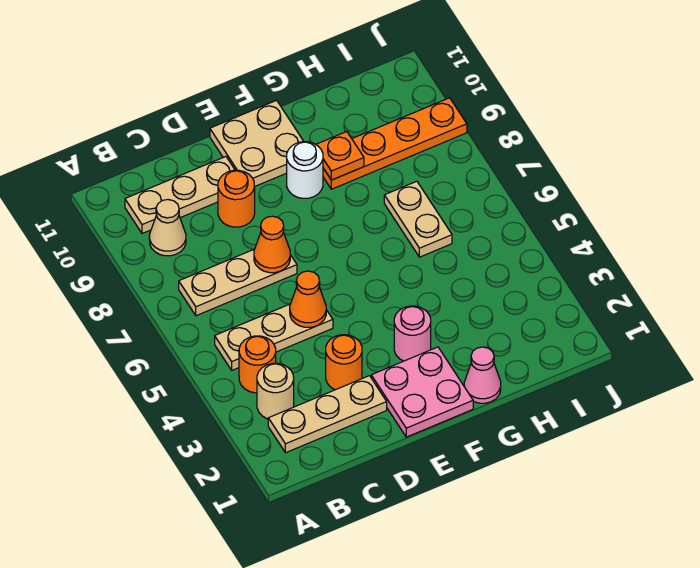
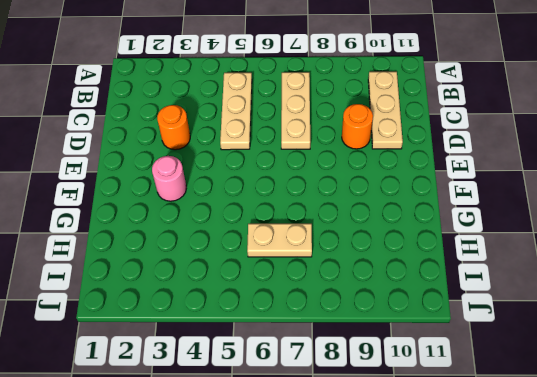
none -> tan plate B2:D2 level 1
none -> tan round brick B3 level 1
none -> orange round brick B4 level 1

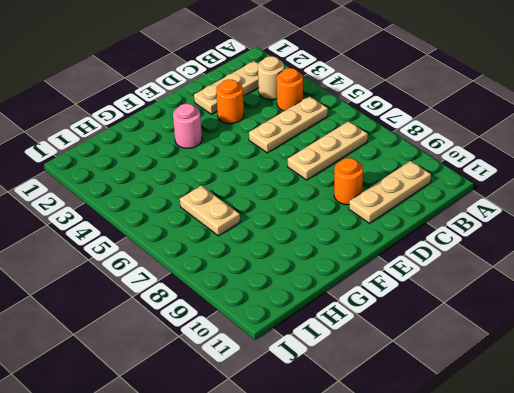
none -> tan cone B9 level 1
none -> pink plate E1:F2 level 1
none -> tan plate E10:F11 level 1

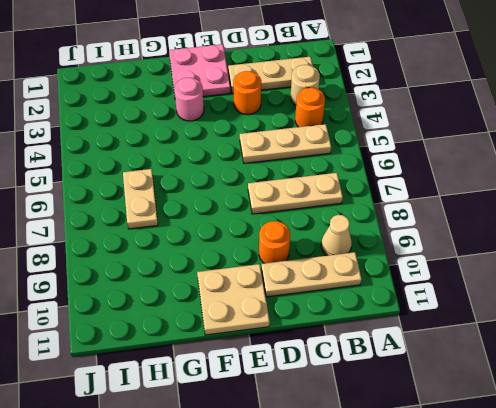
none -> white round brick F9 level 1
none -> pink cone G1 level 1
none -> orange plate G9:J9 level 1

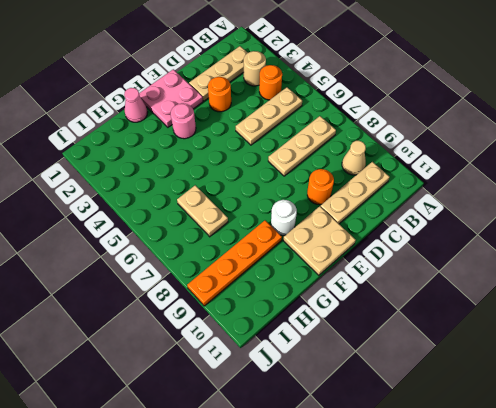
none -> orange cone D5 level 2
none -> orange cone D7 level 2
none -> orange plate G9 level 2

